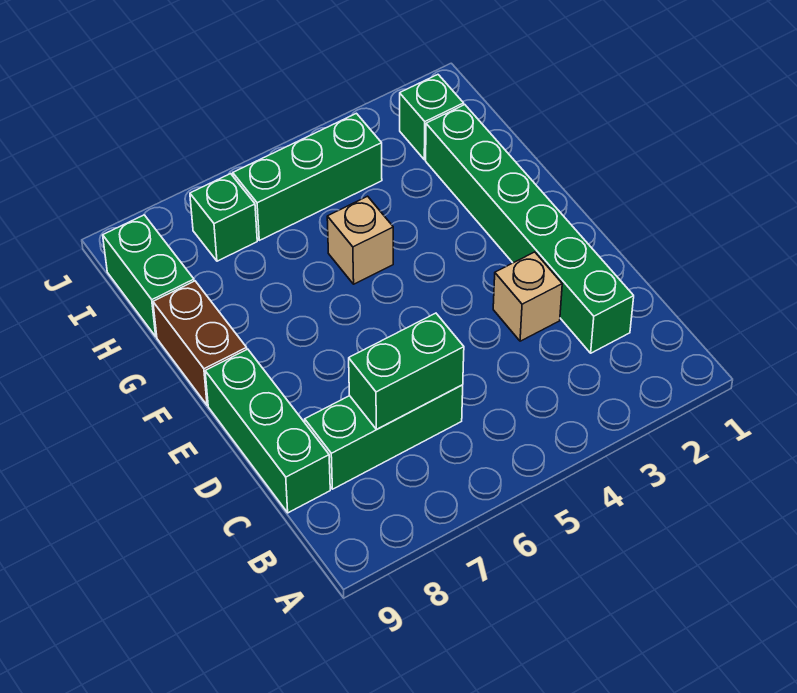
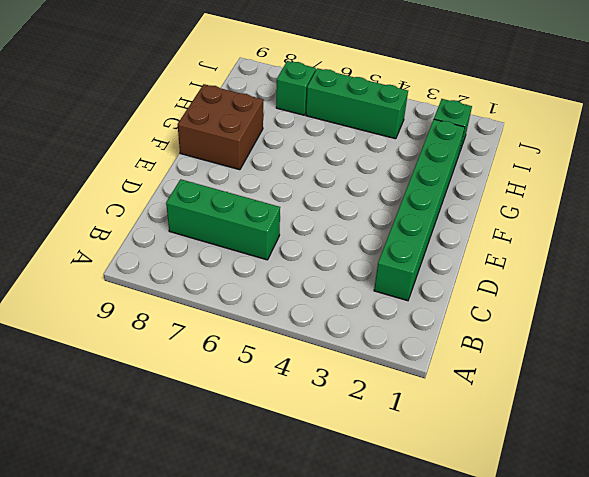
brown brick F8:G9 level 1 -> brown brick F9:G9 level 1
none -> green brick C9:E9 level 1
none -> tan brick D3 level 1

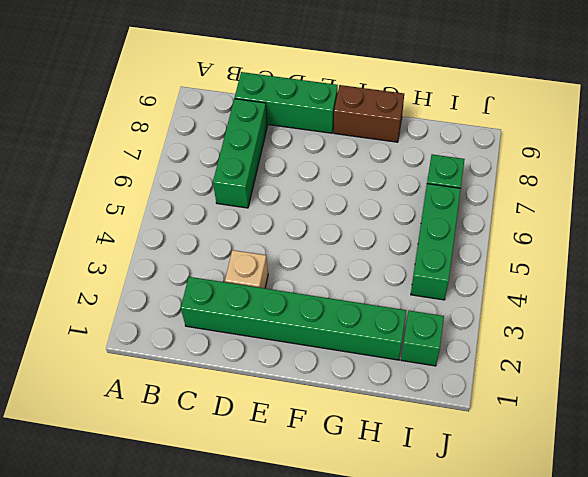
none -> tan brick G5 level 1
none -> green brick H9:I9 level 1

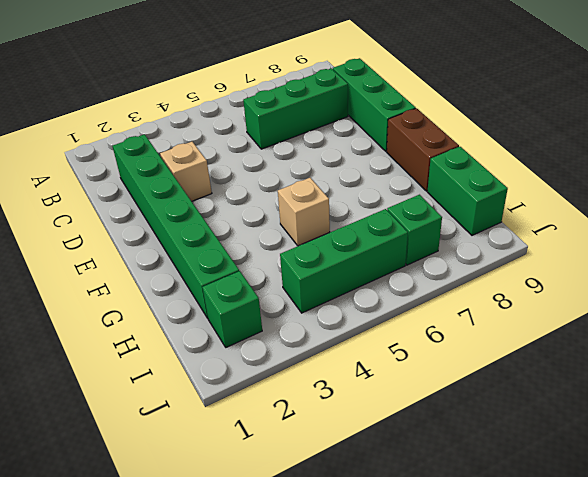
none -> green brick C6:C7 level 2

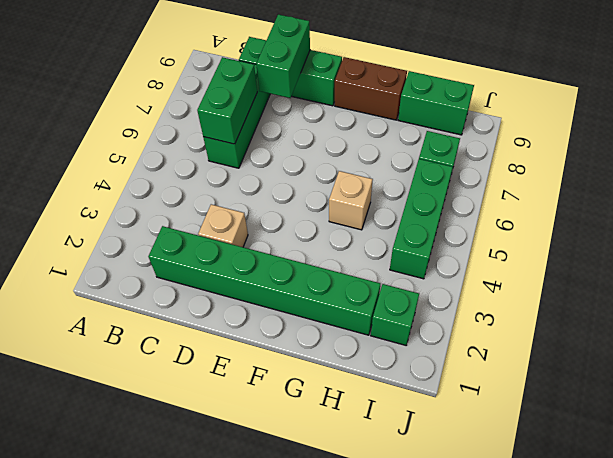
green brick D8:D9 level 2 -> none

